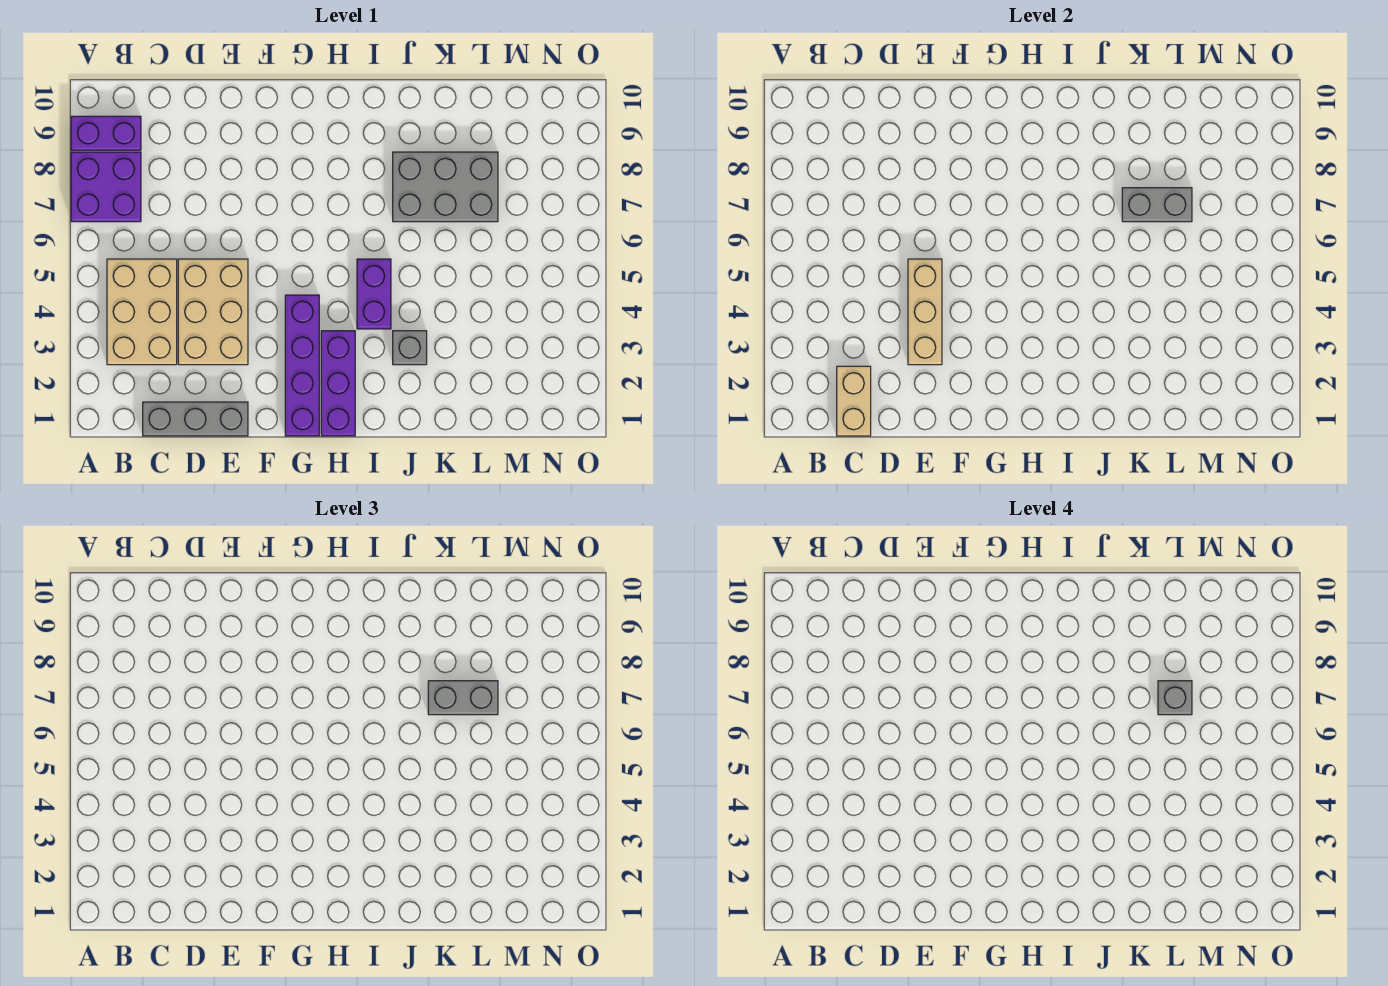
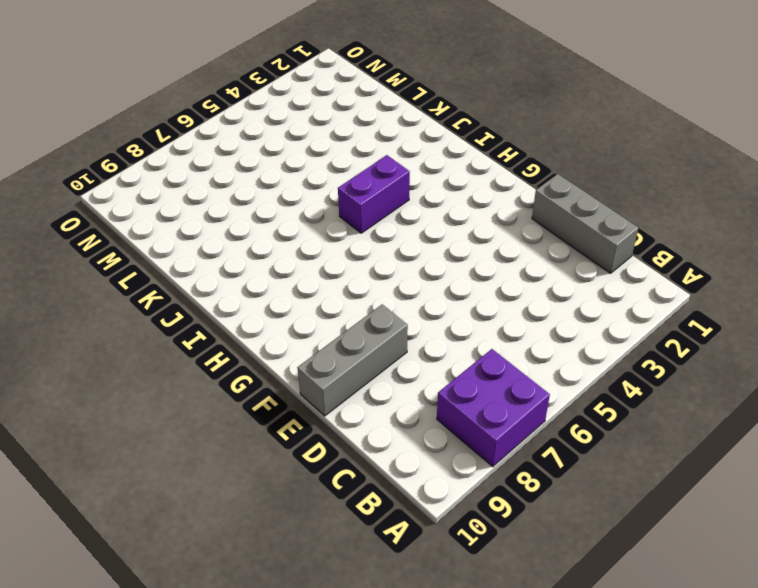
grey brick E8:E10 level 1 -> none
none -> purple brick A9:B9 level 1
none -> tan brick B3:C5 level 1
none -> tan brick D3:E5 level 1

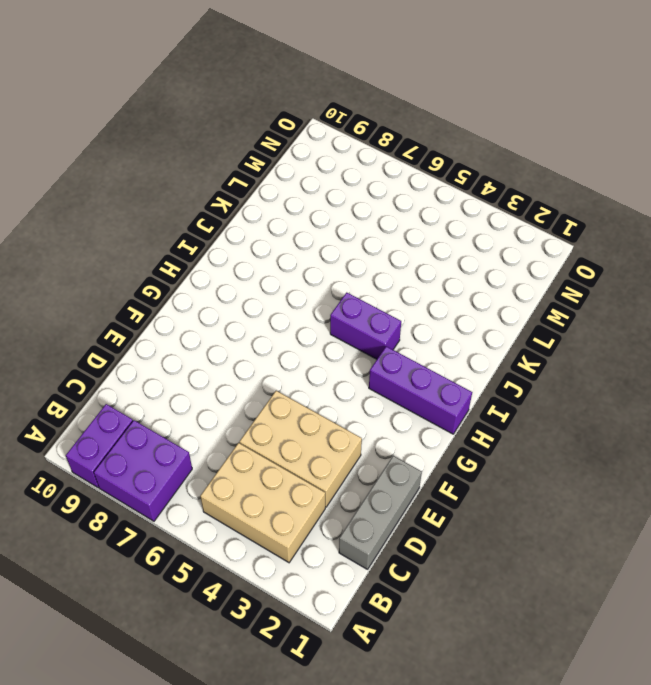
none -> purple brick G1:G4 level 1
none -> grey brick J3 level 1
none -> grey brick J7:L8 level 1

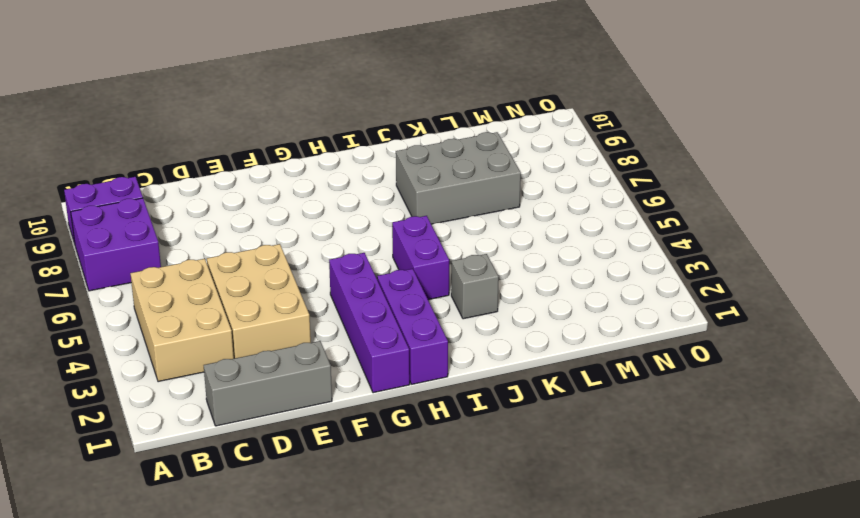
none -> tan brick C1:C2 level 2
none -> tan brick E3:E5 level 2
none -> grey brick K7:L7 level 2

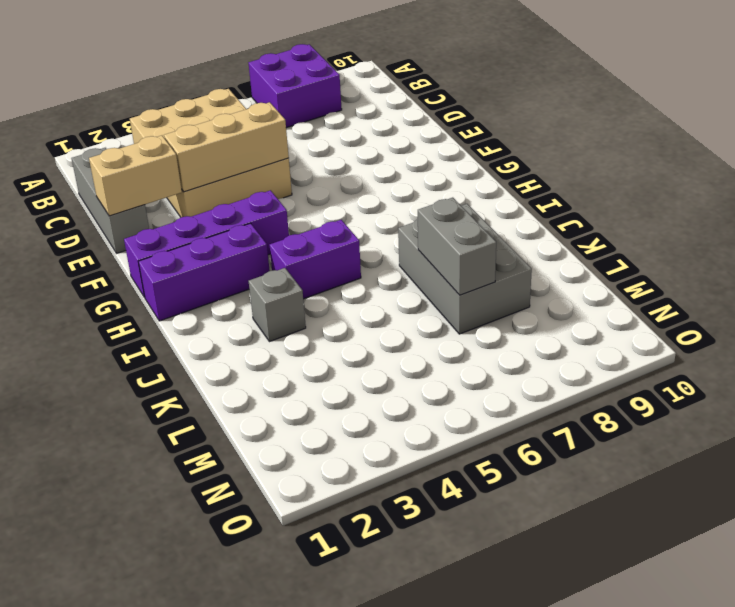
tan brick E1:E2 level 2 -> tan brick C1:C2 level 2
none -> purple brick A9:B9 level 1
none -> grey brick K7:L7 level 3
none -> grey brick L7 level 4

